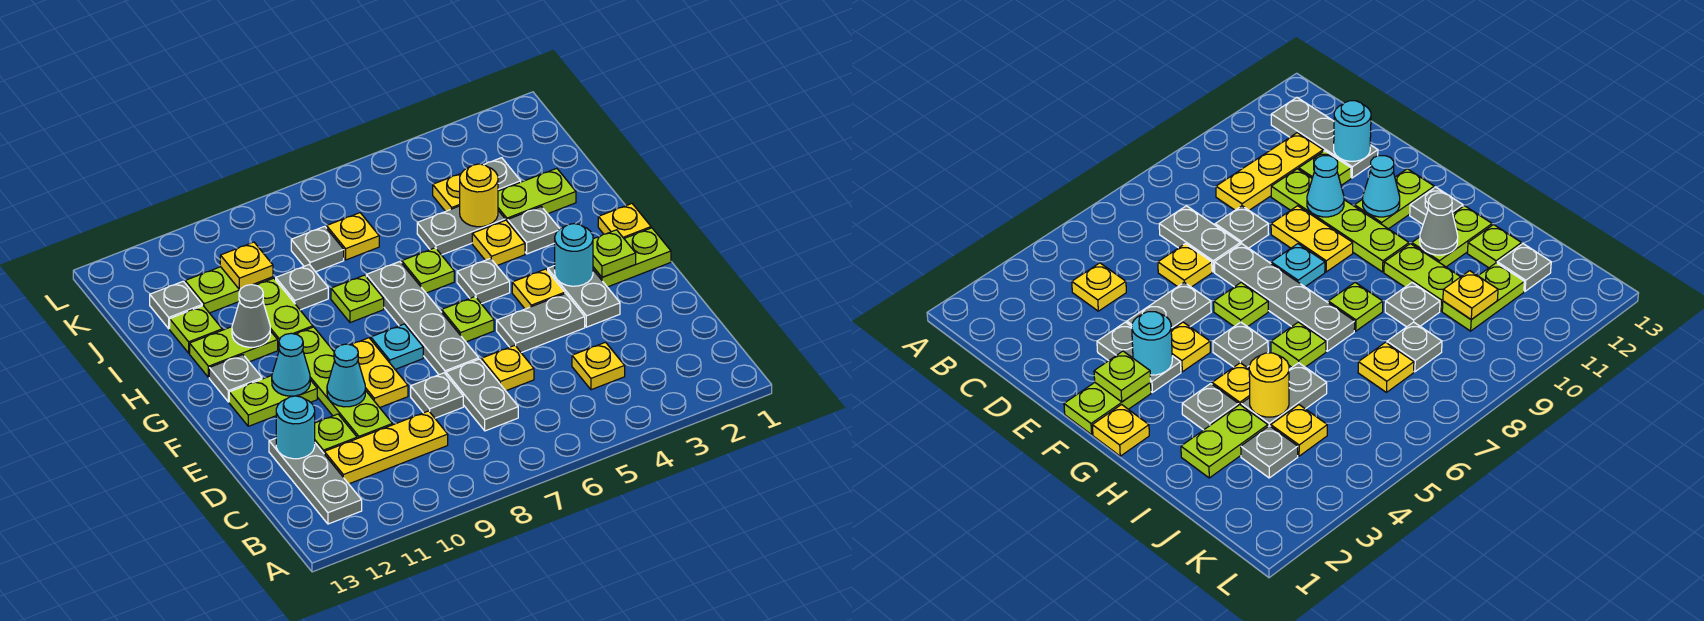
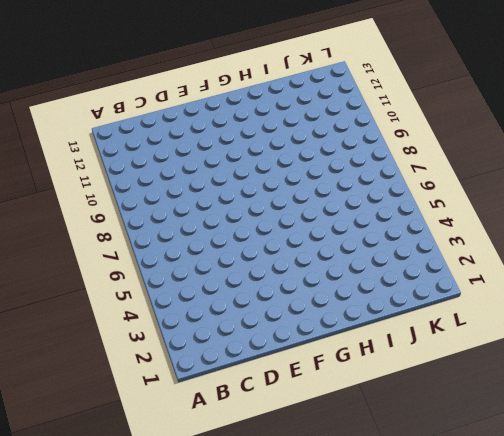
none -> grey plate B12:D12 level 1
none -> yellow plate C4 level 1
none -> grey plate C7:D7 level 1
none -> yellow plate C9:C11 level 1

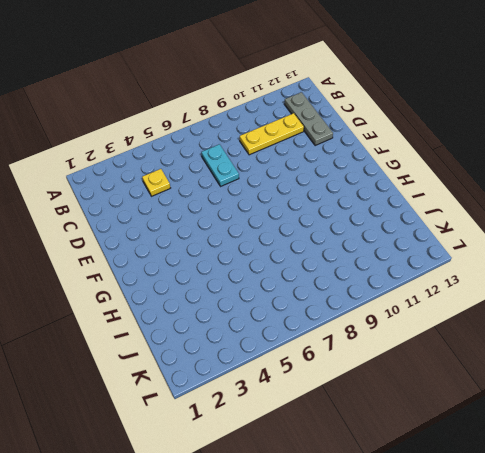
cyan plate C7:D7 level 1 -> grey plate C7:D7 level 1
none -> yellow plate D6 level 1
none -> grey plate D8 level 1
none -> lime plate D10:G10 level 1
none -> lime plate D11 level 1

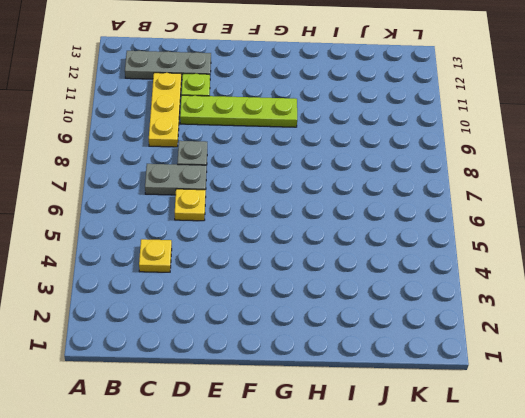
none -> grey plate E3:F3 level 1
none -> grey plate E4:E5 level 1
none -> grey plate E7:H7 level 1
none -> yellow plate E9:F9 level 1

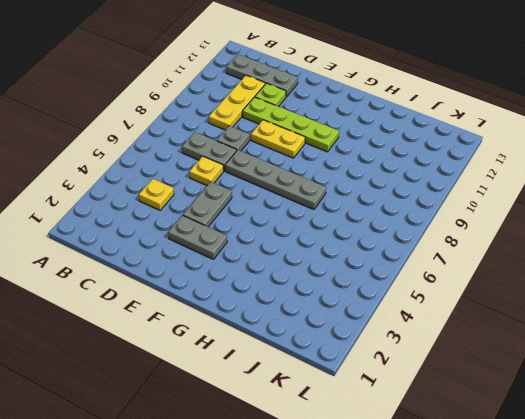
none -> lime plate F1:F2 level 1
none -> yellow plate F4 level 1
none -> lime plate F6 level 1
none -> cyan plate F8 level 1

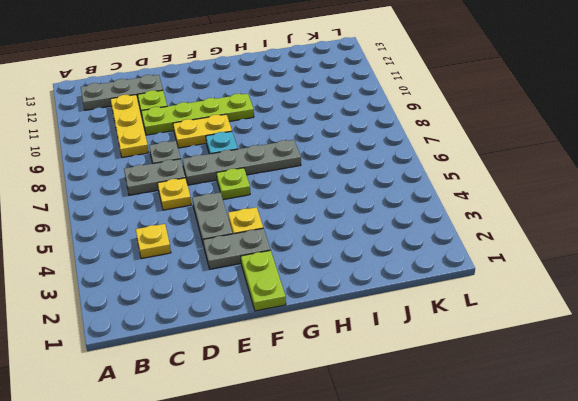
none -> lime plate F11:F12 level 1
none -> yellow plate G1 level 1
none -> grey plate G5 level 1
none -> grey plate G12 level 1

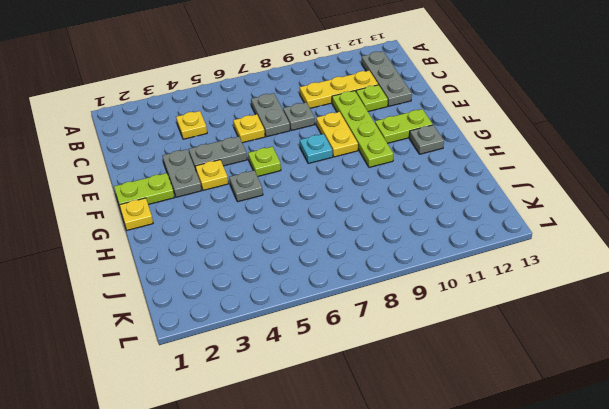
none -> grey plate E7:H7 level 1
none -> grey plate H3 level 1
none -> yellow plate H4 level 1
none -> lime plate H6 level 1

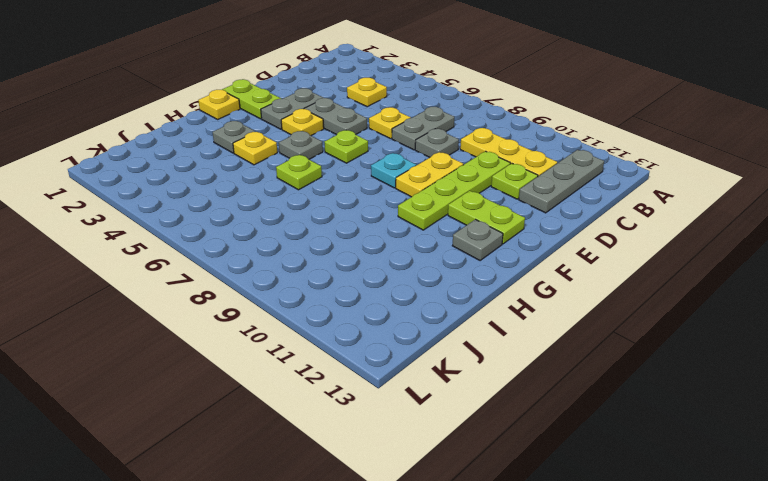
none -> grey plate E7:H7 level 1
none -> lime plate H8 level 1
none -> lime plate H10:I10 level 1
none -> lime plate H11:H12 level 1

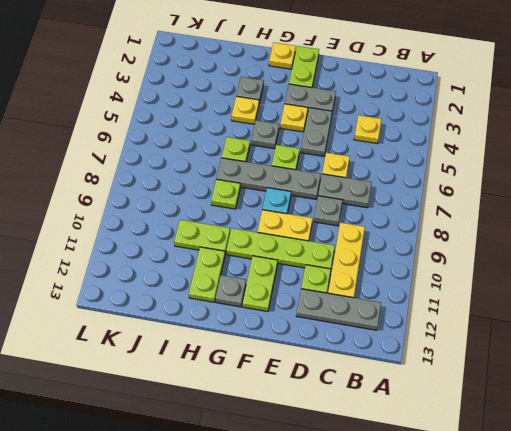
none -> lime plate I2:I3 level 1
none -> grey plate I4:I5 level 1
none -> grey plate I9 level 1
none -> lime plate I12 level 1

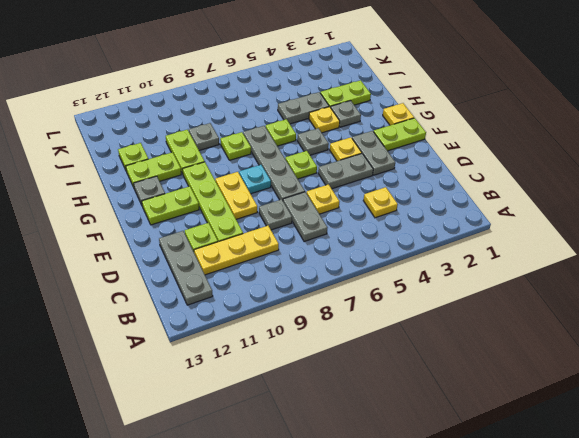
none -> grey plate J3 level 1
none -> yellow plate J4 level 1
none -> yellow plate J7 level 1
none -> grey plate J8 level 1

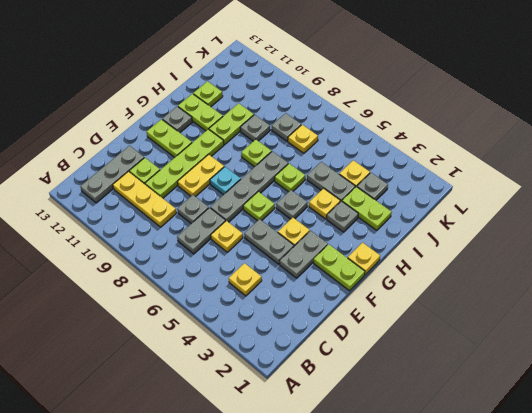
none -> lime plate J10:J11 level 1
none -> grey plate J12 level 1
none -> cyan round brick D12 level 2
none -> cyan cone E10 level 2

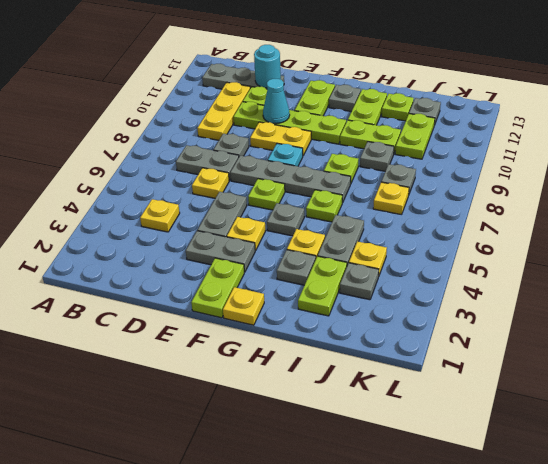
none -> lime plate F2 level 2
none -> cyan round brick F3 level 2
none -> cyan cone F11 level 2
none -> grey cone H11 level 2

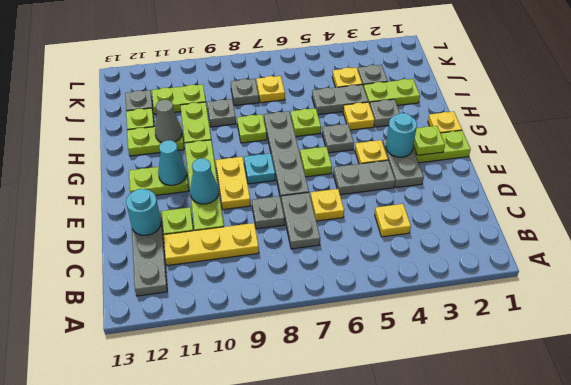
none -> grey plate G12 level 1
none -> yellow round brick I4 level 2
none -> yellow plate J10 level 2

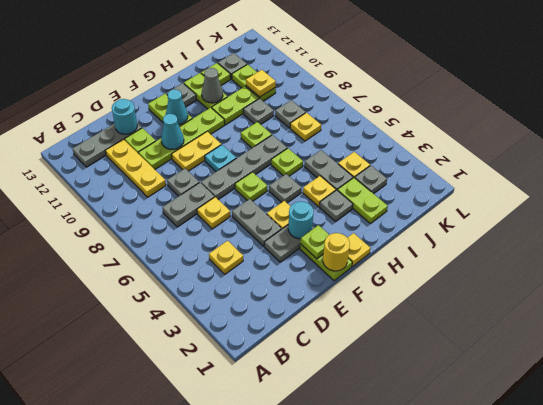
yellow round brick F1 level 2 -> yellow round brick I4 level 2

